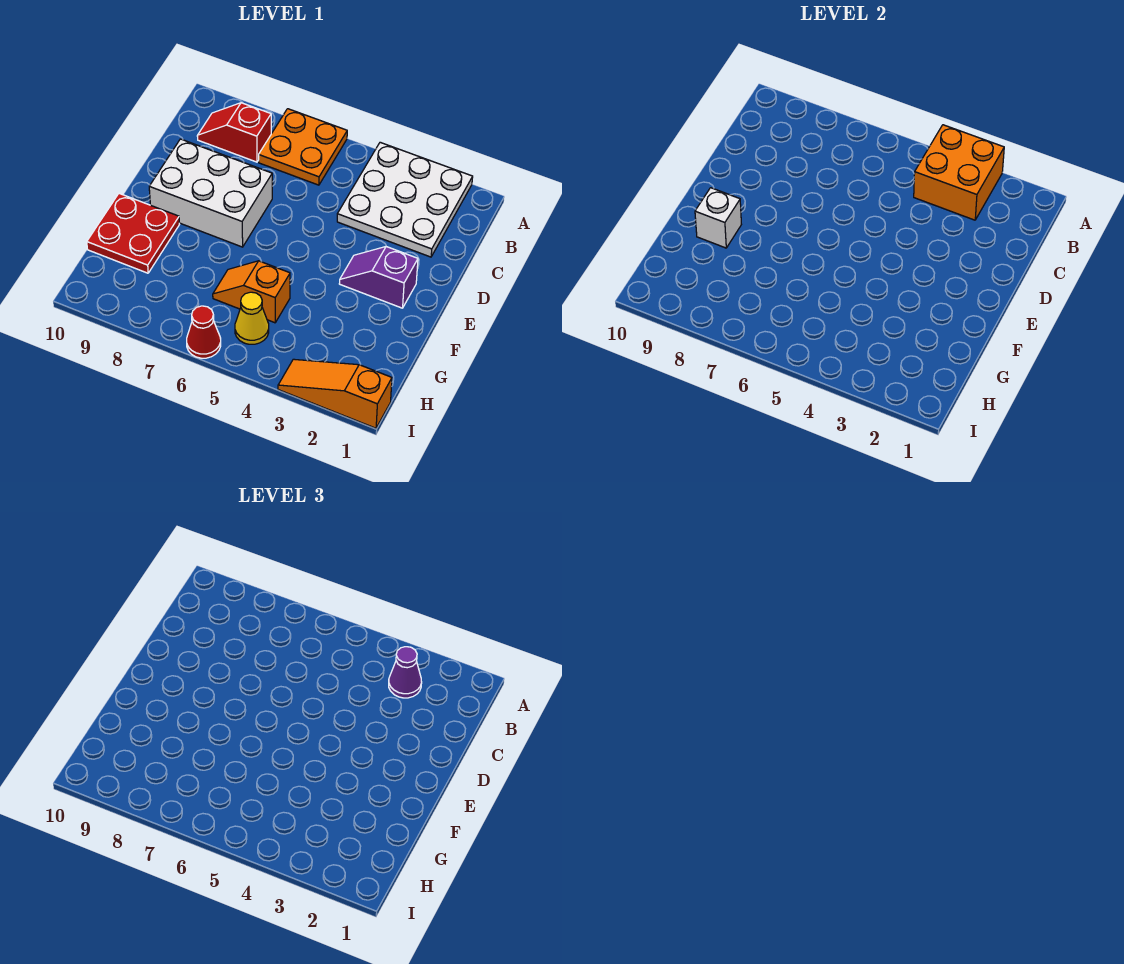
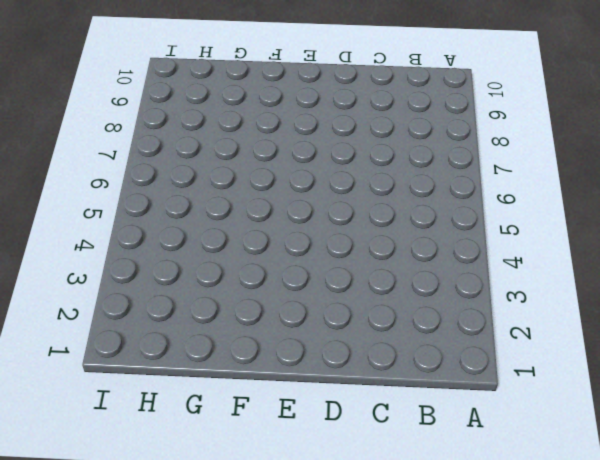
none -> white plate A2:C4 level 1
none -> orange plate A6:B7 level 1
none -> red slope B8:B9 level 1 top 8

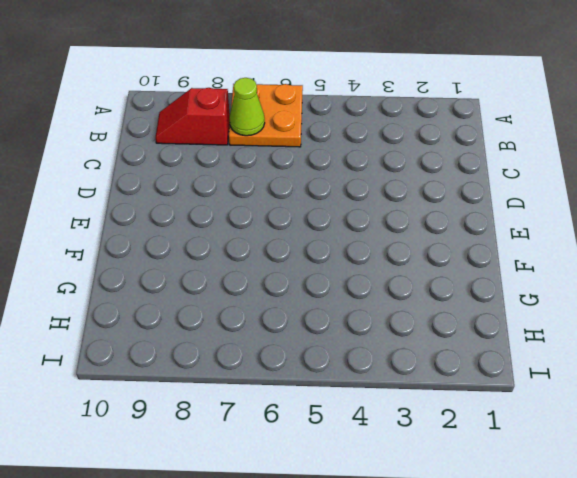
lime cone B7 level 2 -> none
none -> white plate A2:C4 level 1
none -> white brick D7:E9 level 1
none -> purple slope E2:E3 level 1 top 2

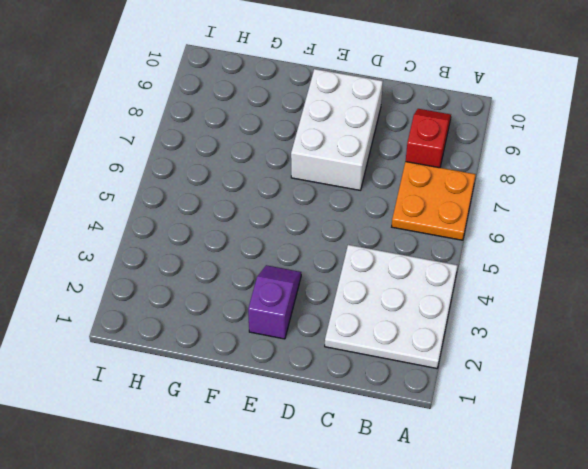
none -> red plate F9:G10 level 1
none -> orange slope G5:G6 level 1 top 5
none -> yellow cone H5 level 1

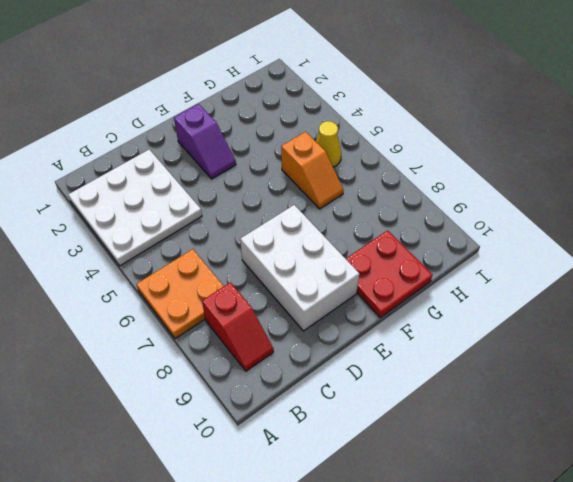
none -> orange slope I1:I3 level 1 top 1
none -> red cone I6 level 1
none -> orange brick A3:B4 level 2

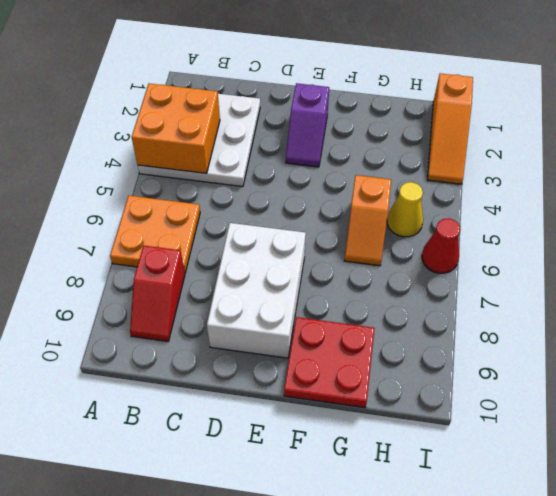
none -> white brick F9 level 2
none -> purple cone B3 level 3

